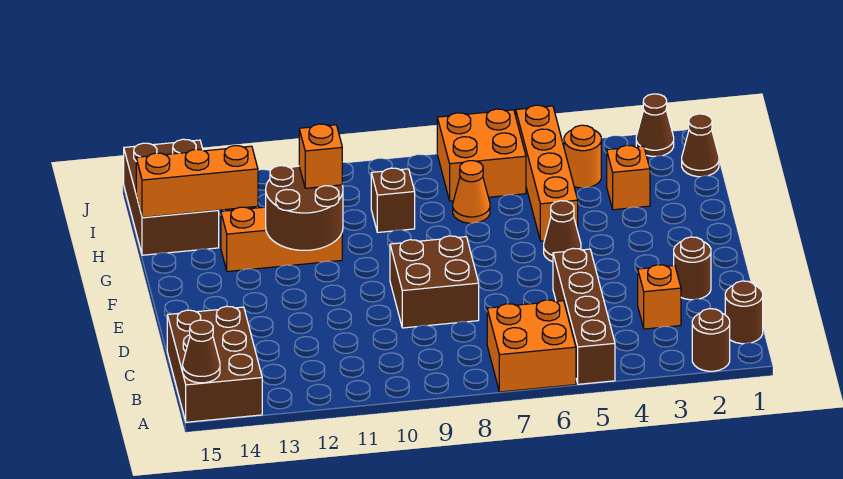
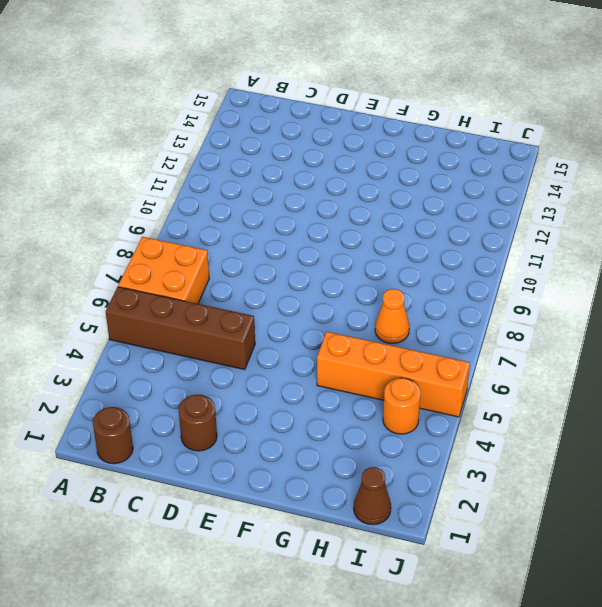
none -> brown round brick A2 level 1
none -> brown brick A14:C15 level 1
none -> orange brick C3 level 1

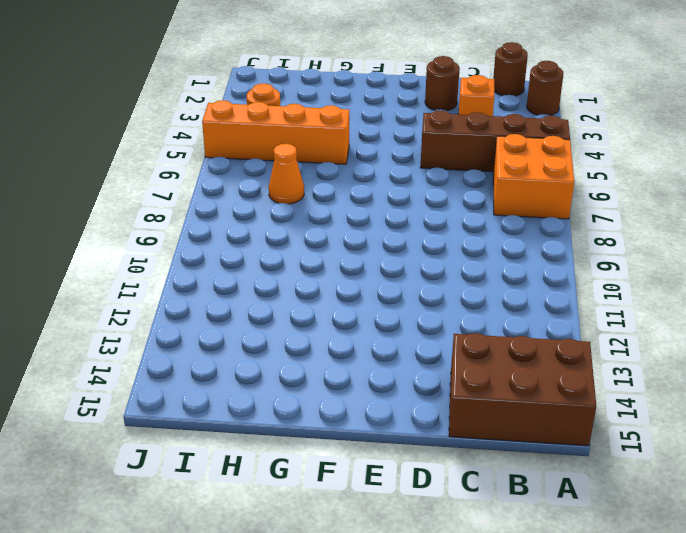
none -> brown brick D8:E9 level 1
none -> brown cone F5 level 1
none -> orange brick G11:G13 level 1

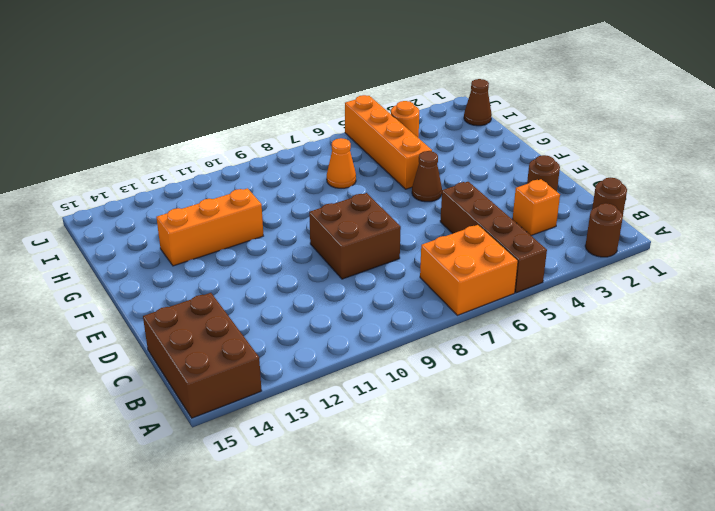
none -> orange brick H3 level 1
none -> brown brick H9 level 1
none -> brown brick H14:J15 level 1

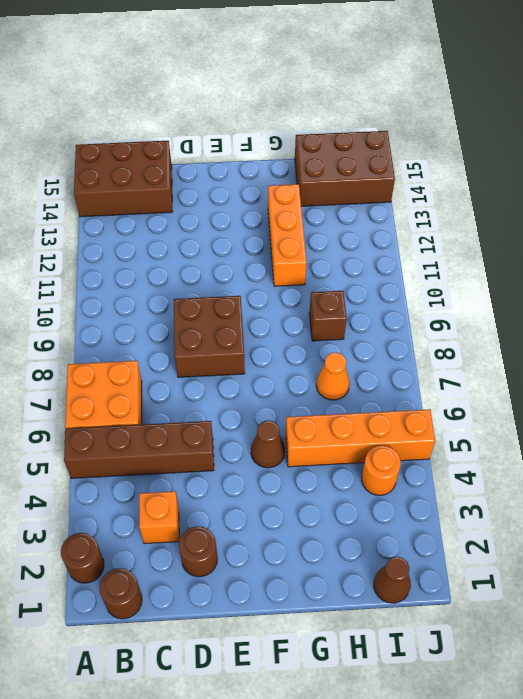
none -> orange brick H3 level 1
none -> orange brick I6:J7 level 1
none -> brown cone J2 level 1

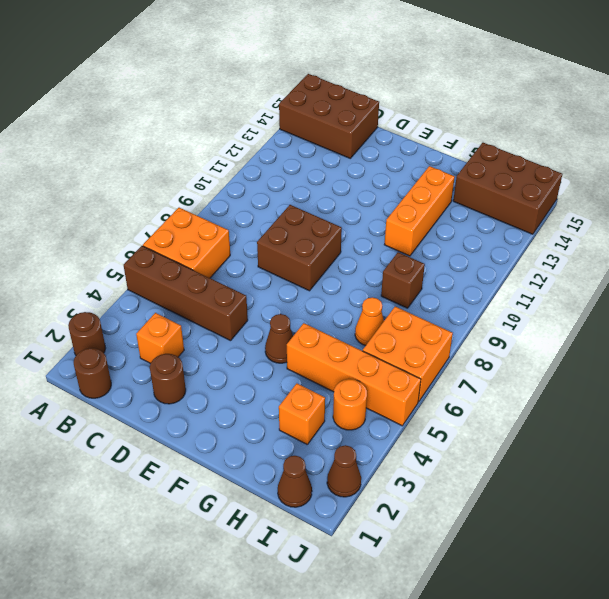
none -> brown cone A15 level 2
none -> brown round brick F11:G12 level 2
none -> orange brick H13:H15 level 2

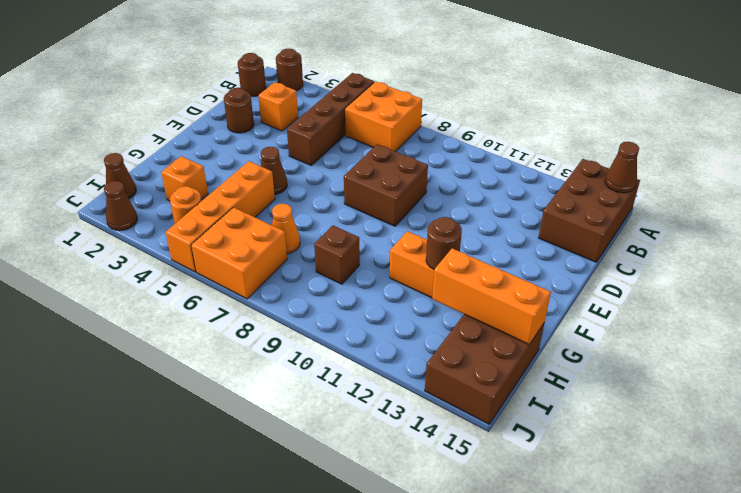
brown round brick G12 level 2 -> brown round brick F11:G12 level 2
none -> orange brick G11 level 3

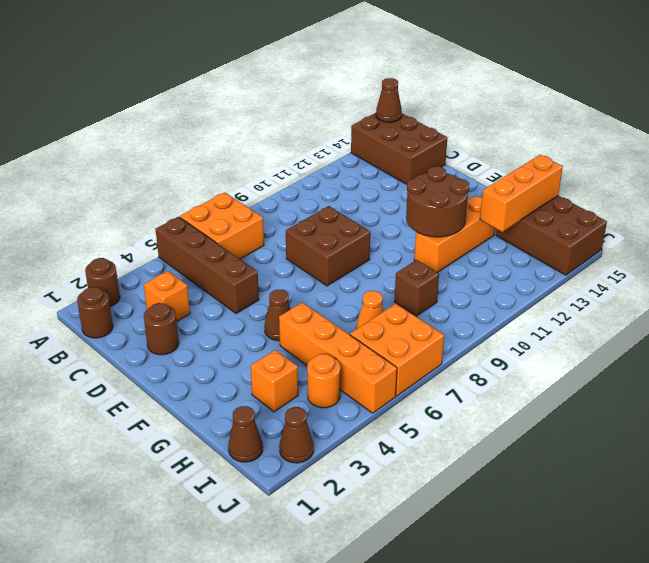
none -> orange brick G11 level 3

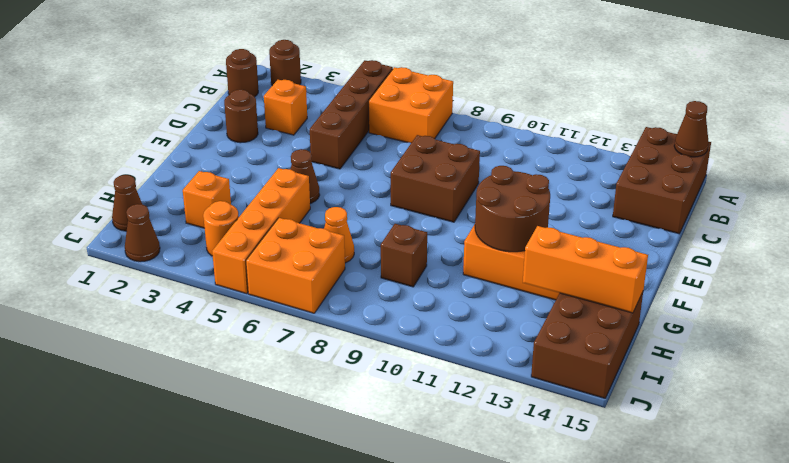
none -> orange brick G11 level 3

